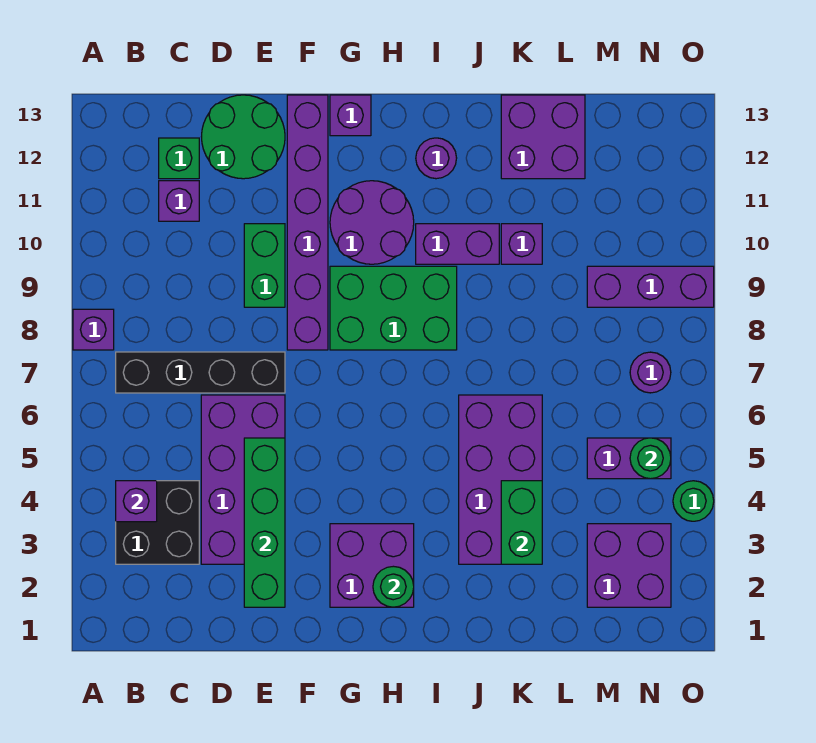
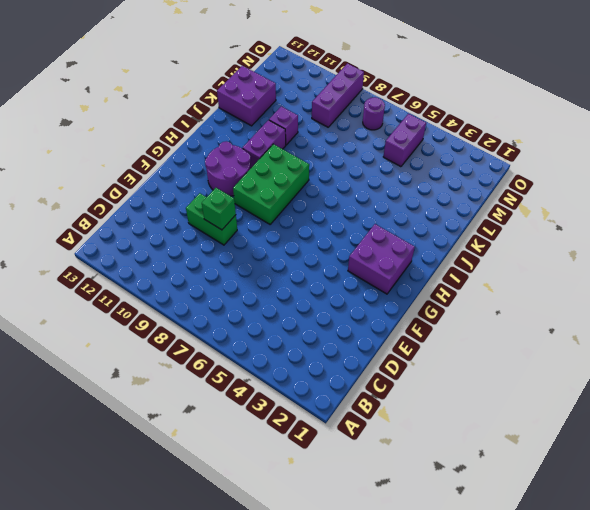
green brick E9 level 2 -> green brick C12 level 1
none -> purple brick A8 level 1
none -> black brick B3:C4 level 1
none -> black brick B7:E7 level 1

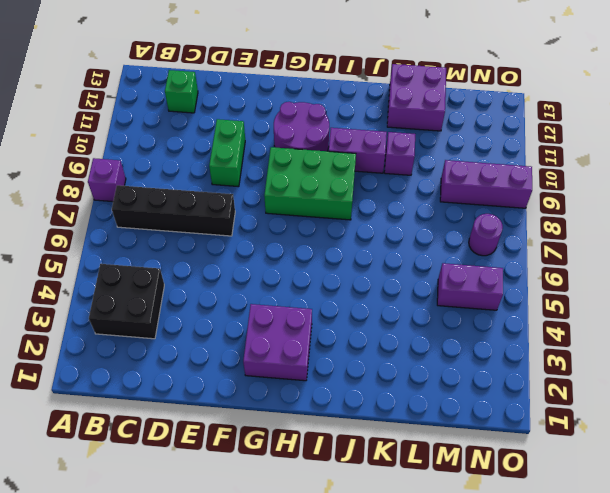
none -> purple brick C11 level 1
none -> purple brick D3:E6 level 1
none -> green round brick D12:E13 level 1

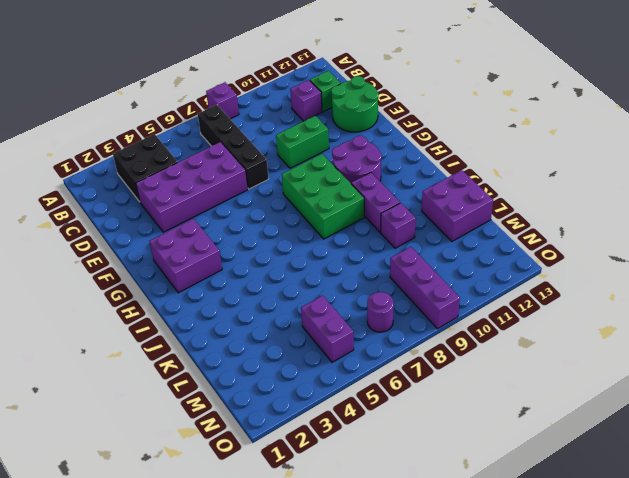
none -> purple brick F8:F13 level 1
none -> purple brick G13 level 1
none -> purple round brick I12 level 1

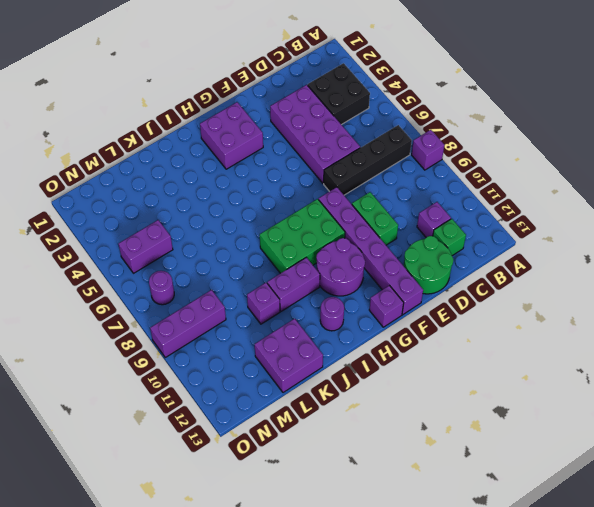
none -> purple brick J3:K6 level 1
none -> purple brick M2:N3 level 1
none -> green round brick O4 level 1

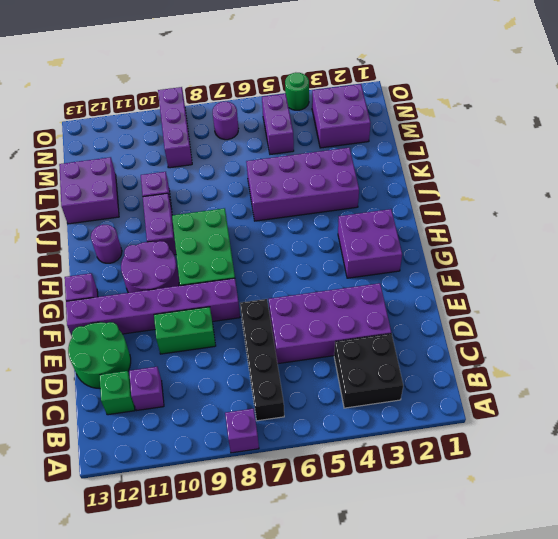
none -> purple brick B4 level 2
none -> green brick E2:E5 level 2
none -> green round brick H2 level 2

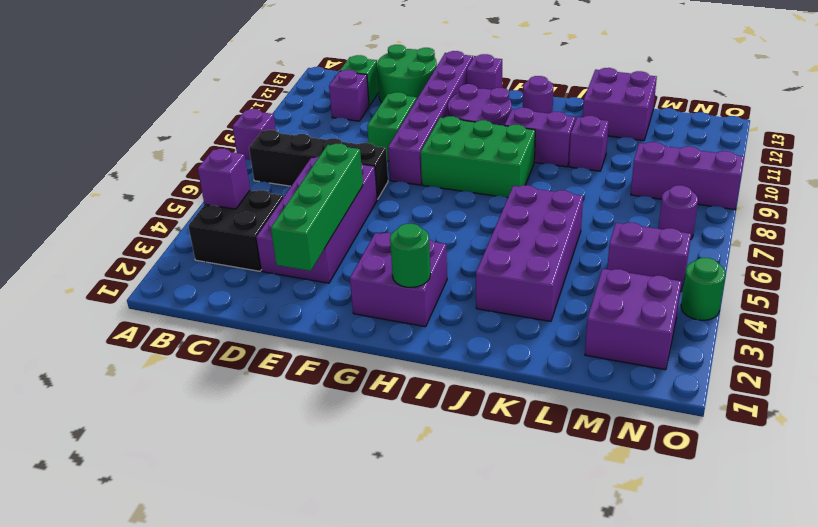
none -> green brick K3:K4 level 2
none -> green round brick N5 level 2

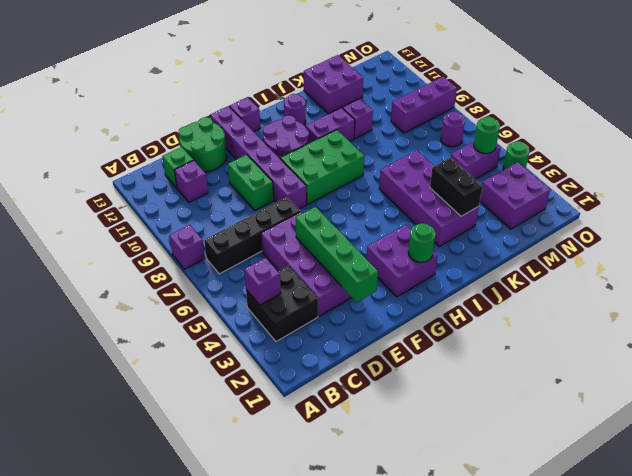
black brick K3:K4 level 2 -> green brick K3:K4 level 2

